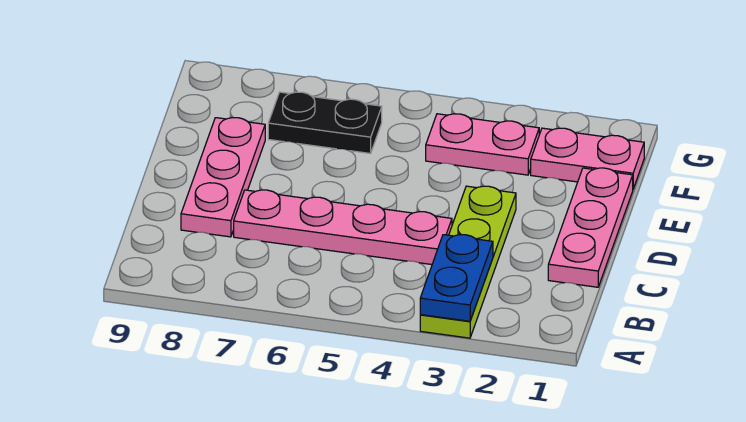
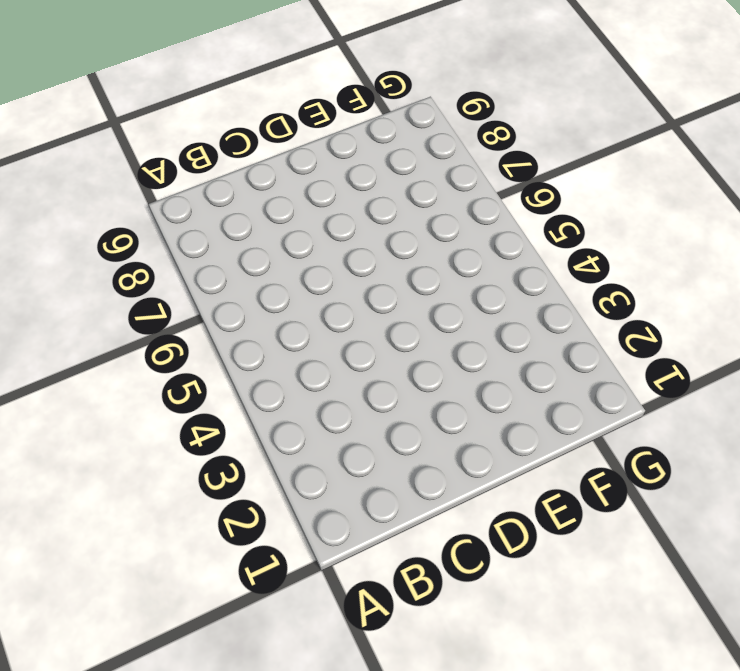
none -> lime plate A3:D3 level 1
none -> pink plate C1:E1 level 1

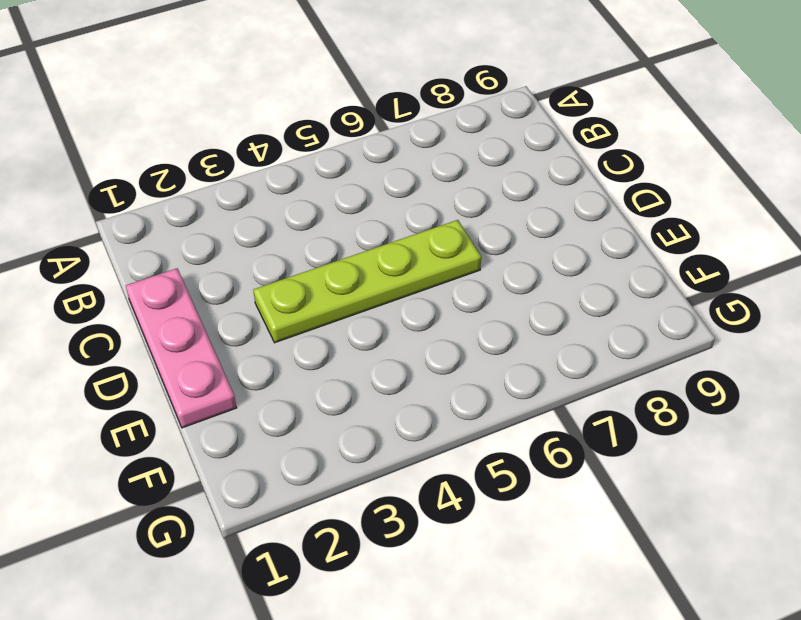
lime plate D3:D6 level 1 -> lime plate A3:D3 level 1
none -> pink plate C4:C7 level 1
none -> pink plate C8:E8 level 1

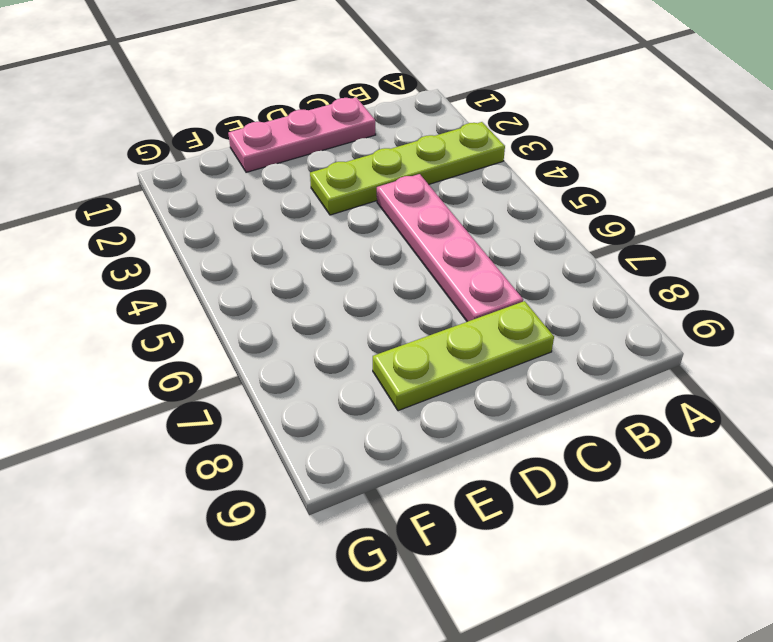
lime plate C8:E8 level 1 -> pink plate C8:E8 level 1
none -> pink plate F1:F2 level 1
none -> pink plate F3:F4 level 1

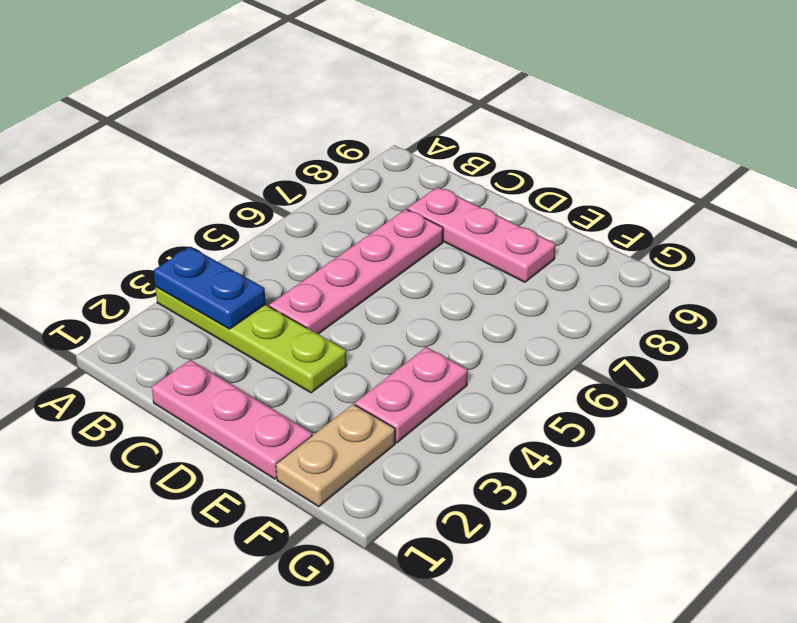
tan plate F1:F2 level 1 -> pink plate F1:F2 level 1
none -> black plate F6:F7 level 1

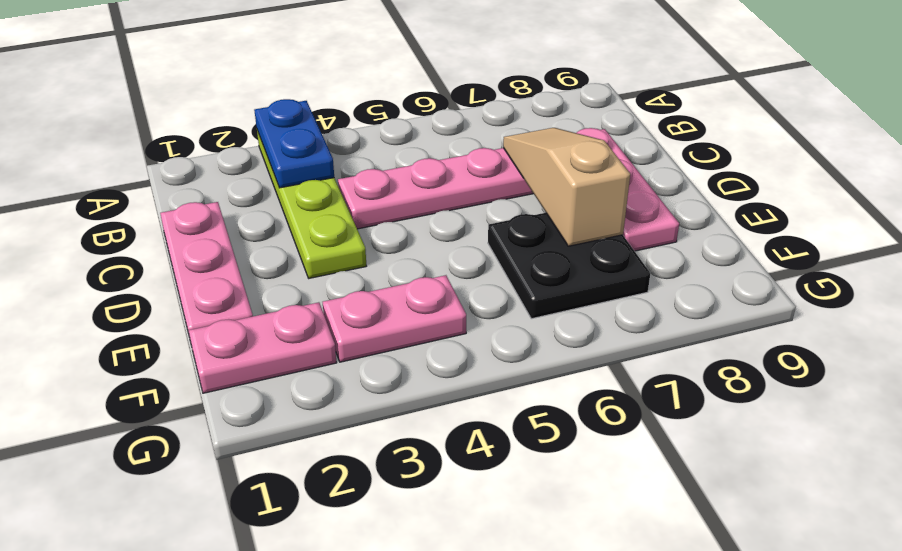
tan slope C7:E7 level 2 top E -> none
black plate E6:F7 level 1 -> black plate F6:F7 level 1

